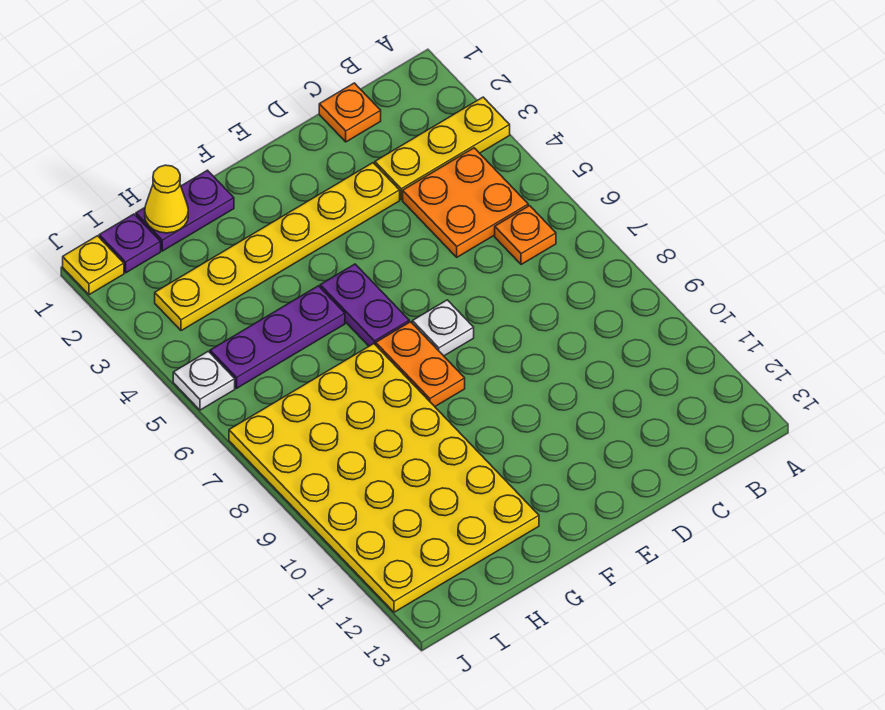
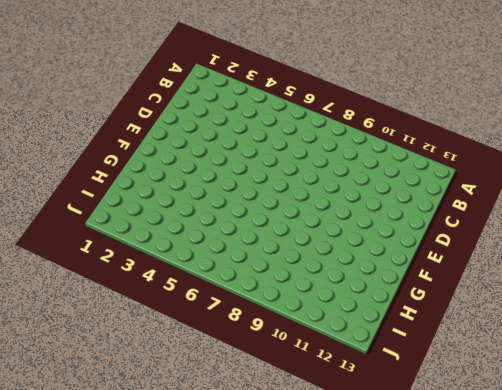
none -> yellow plate A3:C3 level 1
none -> orange plate B4:C5 level 1
none -> orange plate B6 level 1

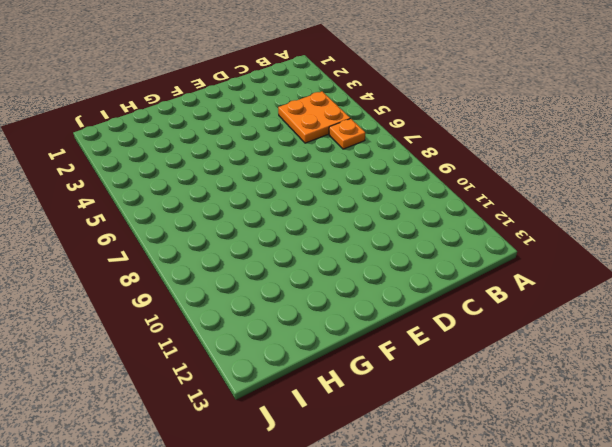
none -> yellow plate A3:C3 level 1
none -> orange plate C1 level 1
none -> yellow plate D3:I3 level 1

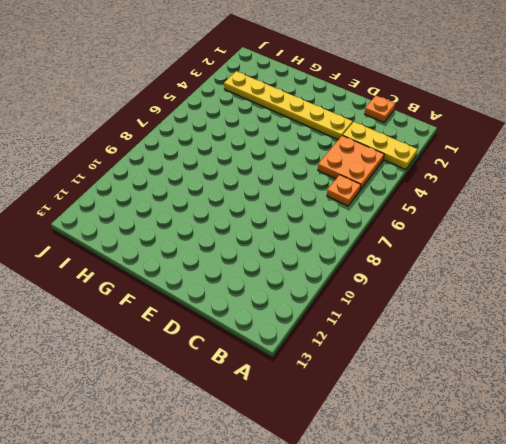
none -> white plate E7 level 1
none -> purple plate F5:F6 level 1
none -> orange plate F7:F8 level 1

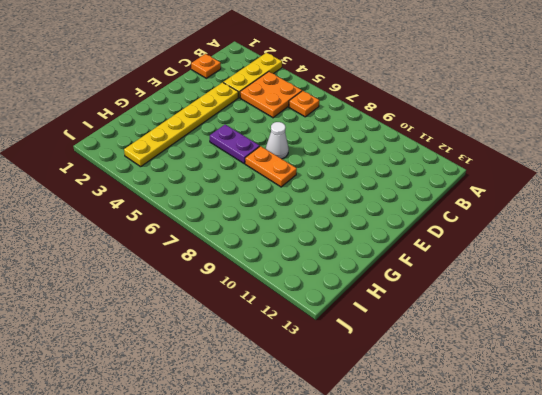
white cone E7 level 1 -> white plate E7 level 1
none -> purple plate G1:H1 level 1
none -> purple plate G5:I5 level 1
none -> yellow plate G7:J12 level 1

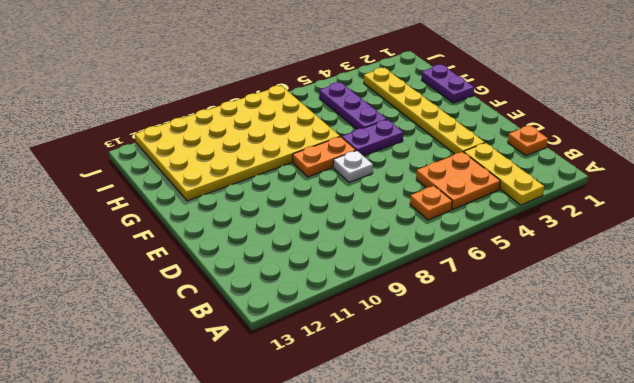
none -> purple plate I1 level 1
none -> yellow plate J1 level 1
none -> white plate J5 level 1

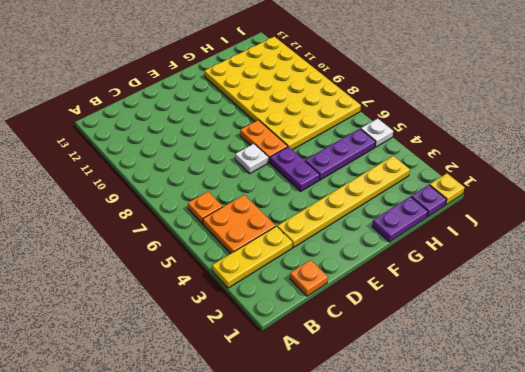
none -> yellow cone H1 level 2

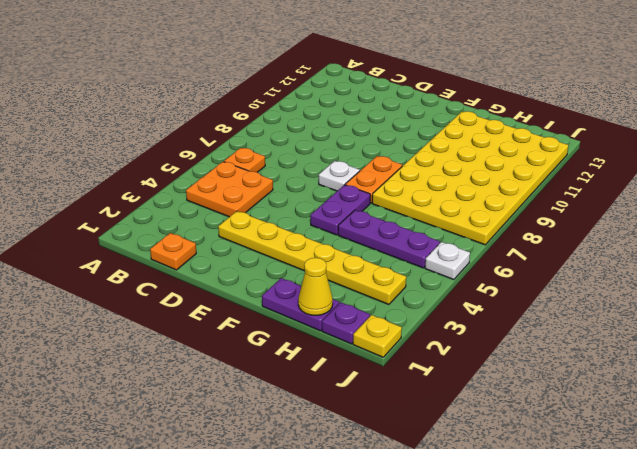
none -> yellow plate A3:C3 level 1

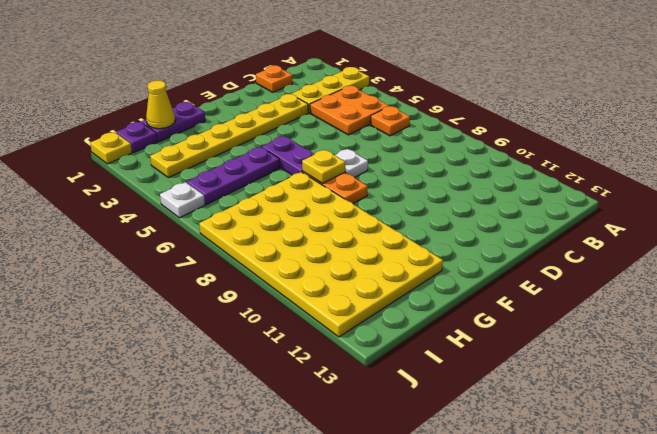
yellow plate F7 level 2 -> none

